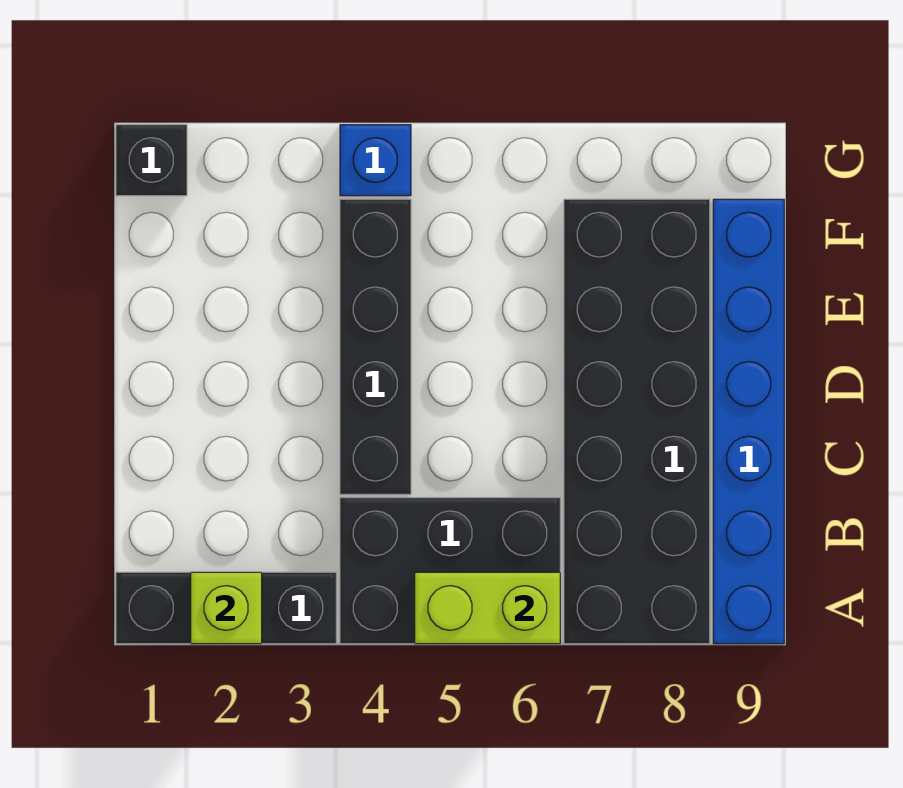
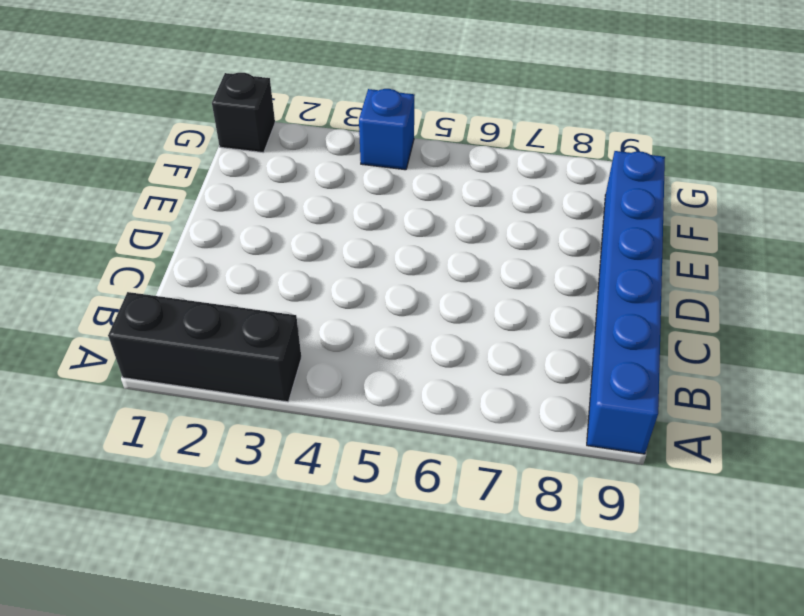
none -> black brick A4:B6 level 1
none -> black brick A7:F8 level 1

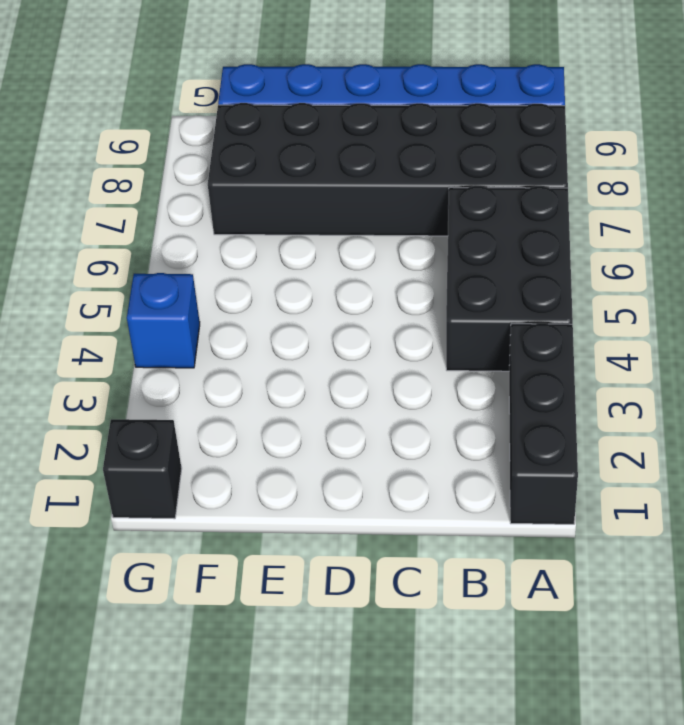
none -> black brick C4:F4 level 1
none -> lime brick A2 level 2

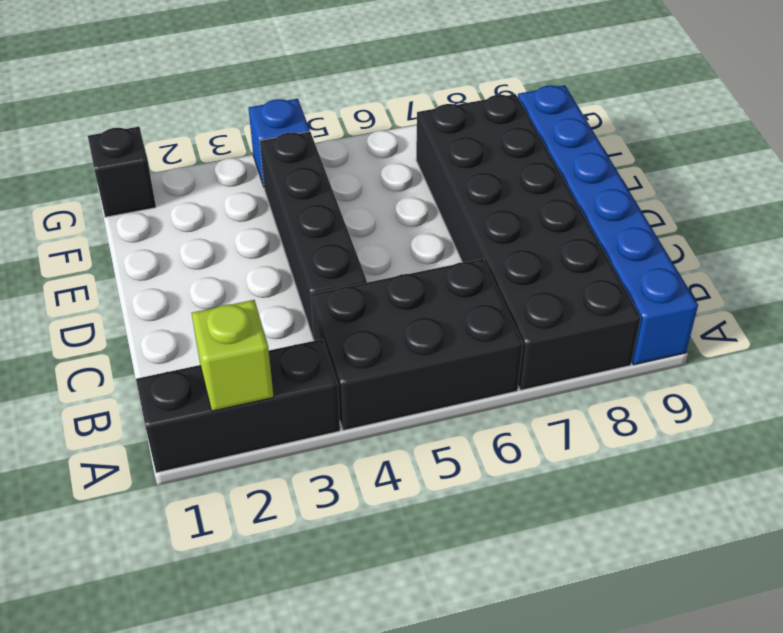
none -> lime brick A5:A6 level 2

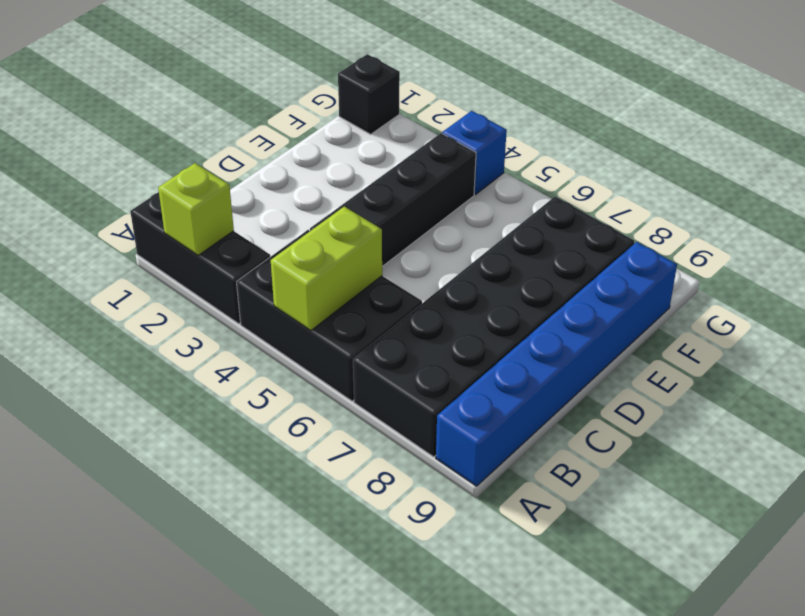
lime brick A5:B5 level 2 -> lime brick A5:A6 level 2

